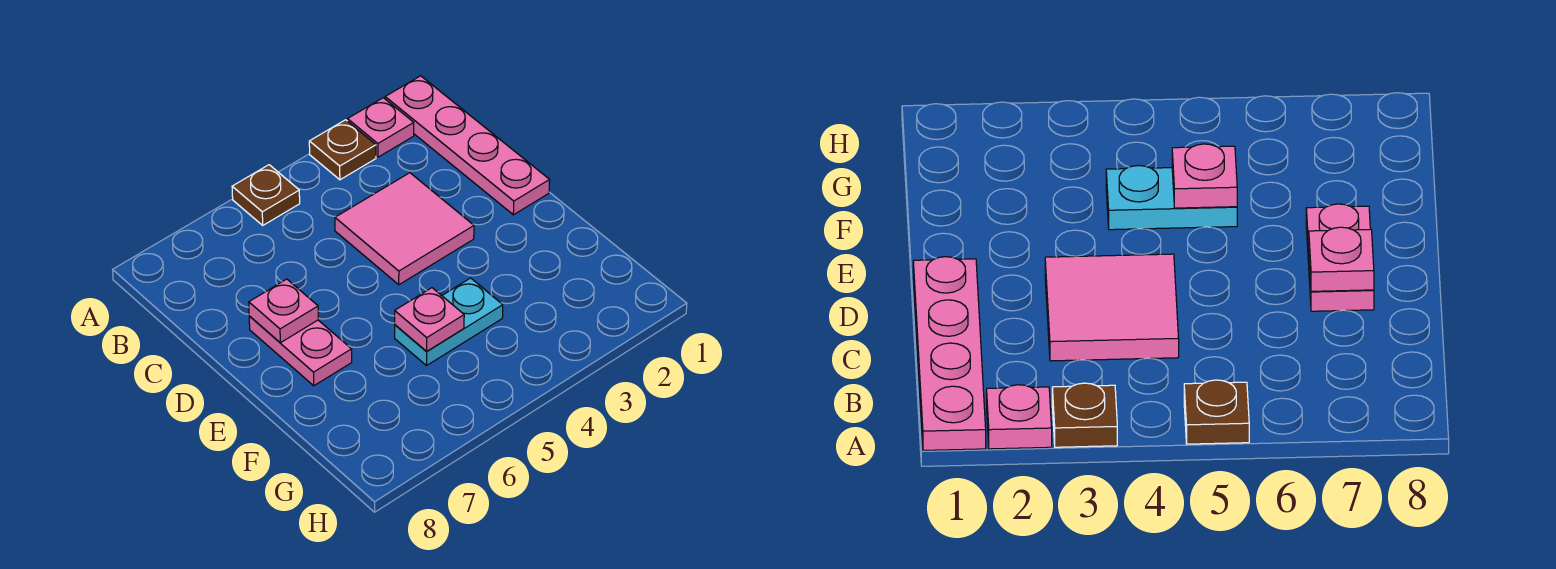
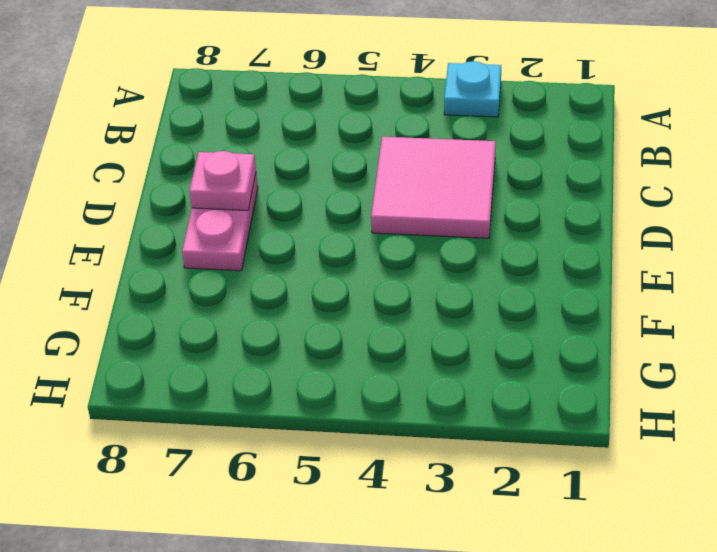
cyan plate A3 level 1 -> brown plate A3 level 1
none -> pink plate A1:D1 level 1
none -> pink plate A2 level 1

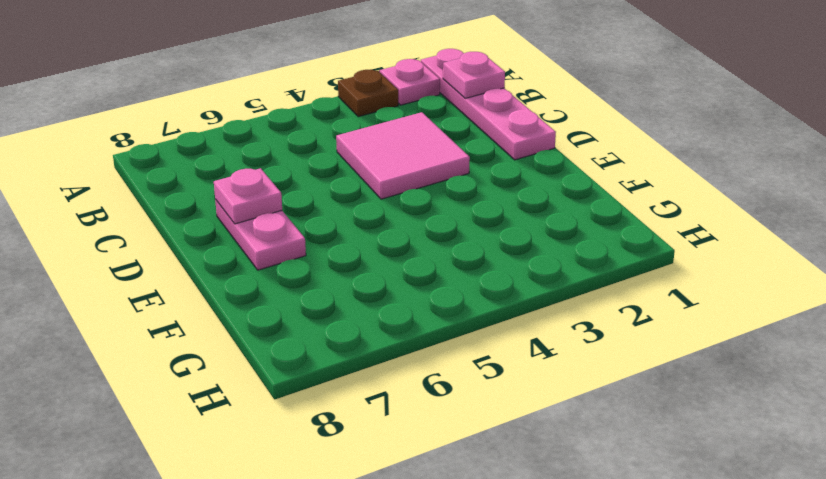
pink plate B1 level 2 -> pink plate F5 level 2
none -> brown plate A5 level 1
none -> cyan plate F4:F5 level 1

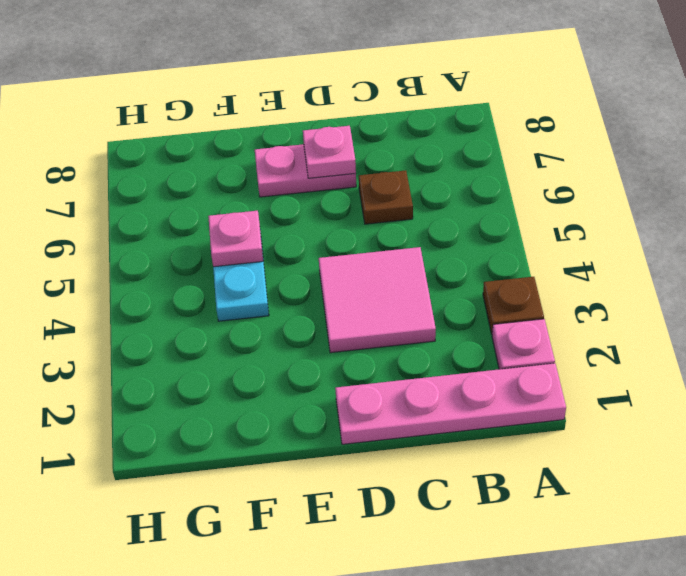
brown plate C6 level 1 -> brown plate A5 level 1

